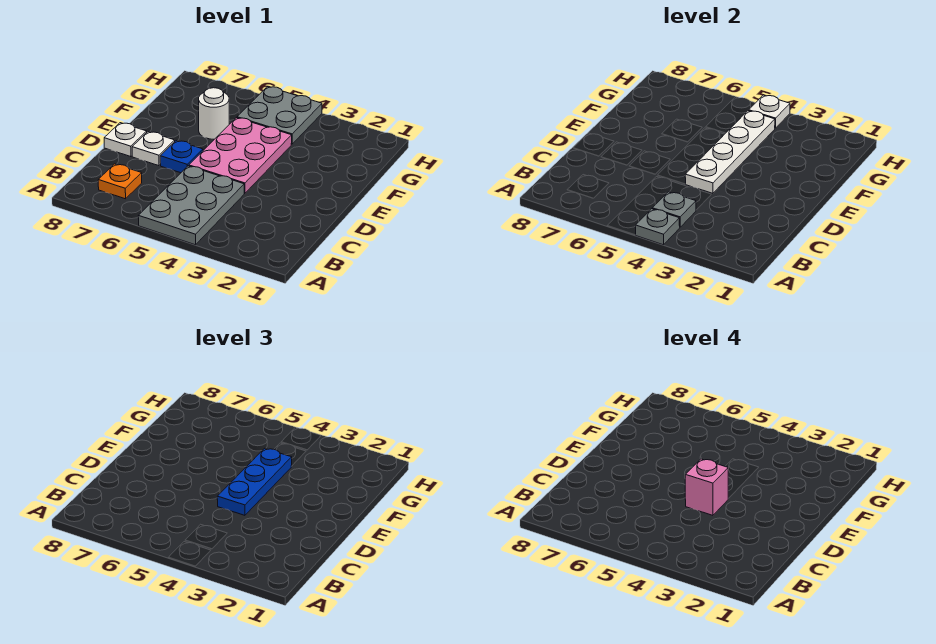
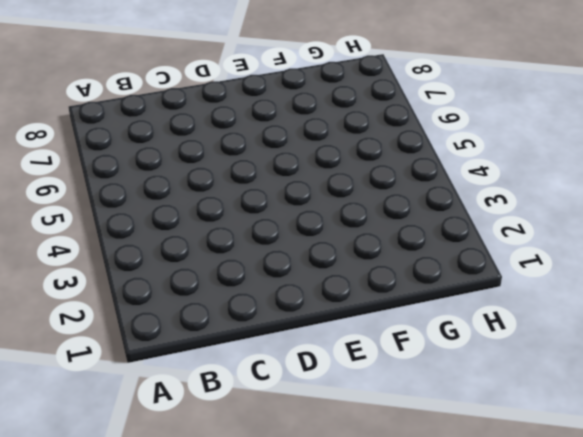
none -> grey plate A4:C5 level 1
none -> orange plate B7 level 1
none -> pink plate D4:F5 level 1

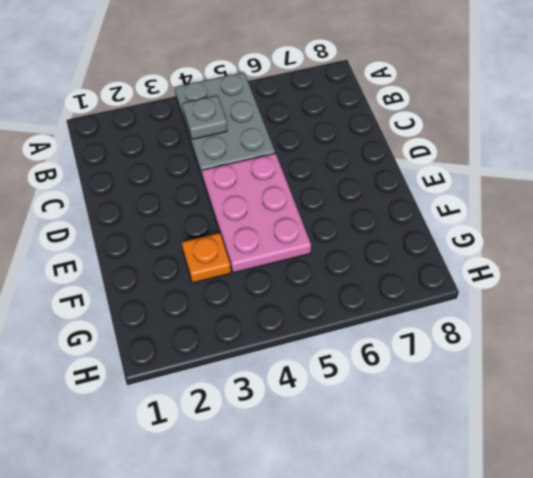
orange plate F3 level 1 -> orange plate B7 level 1
none -> blue plate D6 level 1
none -> white plate D7 level 1
none -> white plate D8 level 1

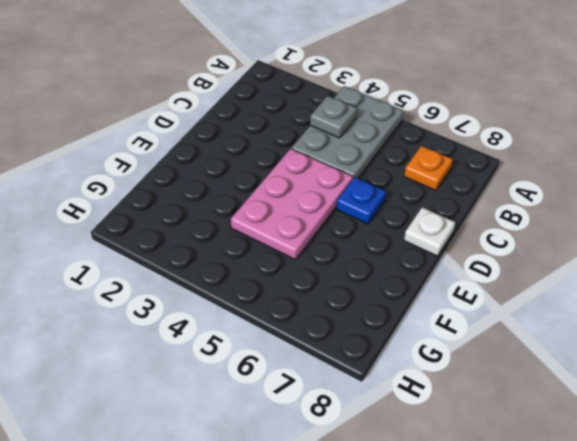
none -> white plate D7 level 1
none -> white round brick F6 level 1
none -> grey plate G4:H5 level 1

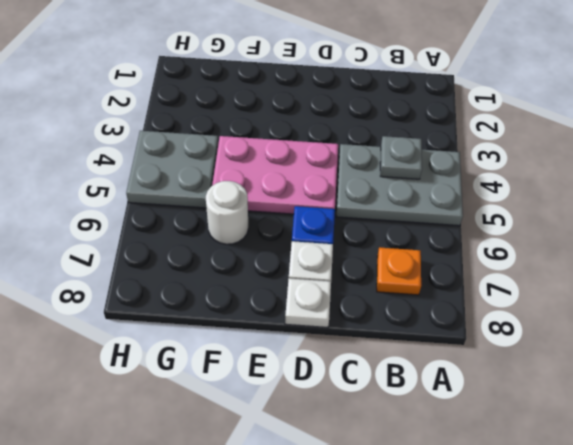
none -> grey plate A4 level 2
none -> white plate D4:G4 level 2
none -> white plate H4 level 2

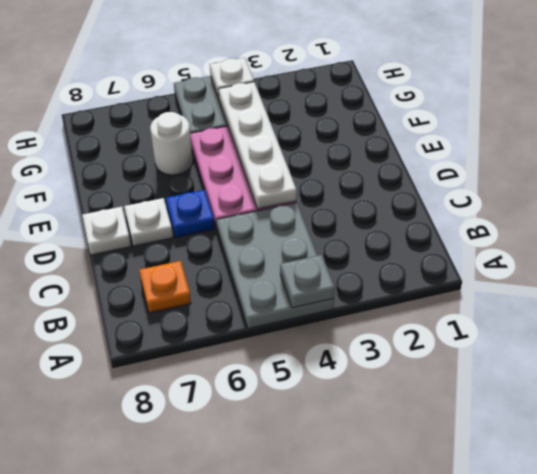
none -> grey plate B4 level 2
none -> blue plate D4:F4 level 3
none -> pink brick D4 level 4

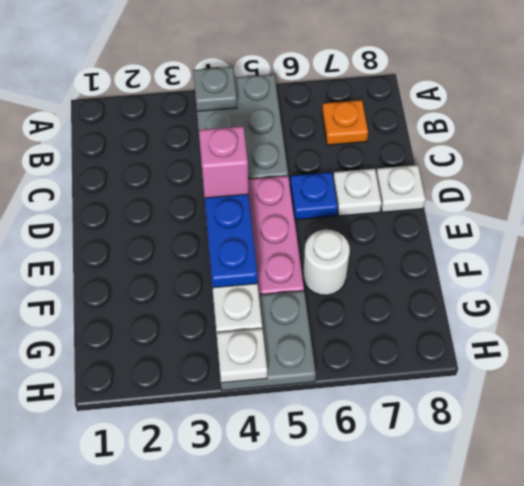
none -> grey plate B4 level 2

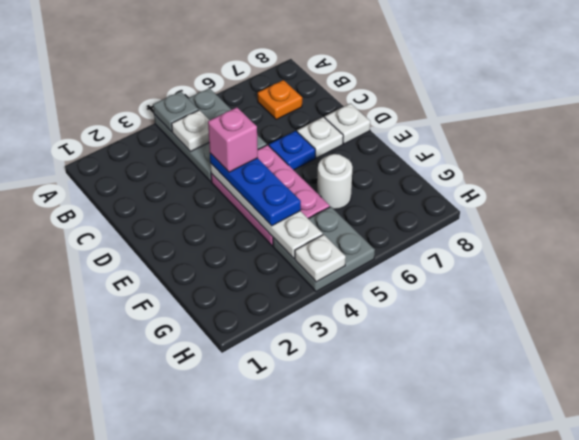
white plate B4 level 2 -> grey plate B4 level 2

